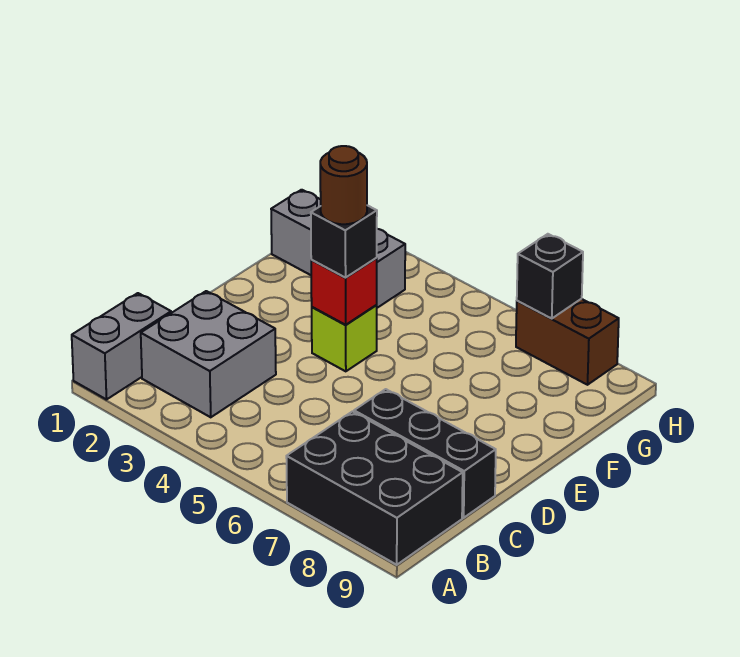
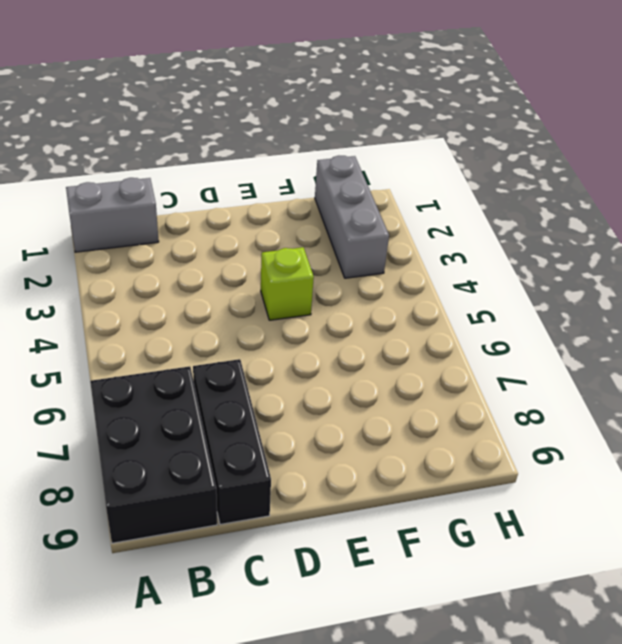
none -> grey brick B2:C3 level 1
none -> brown brick H7:H8 level 1

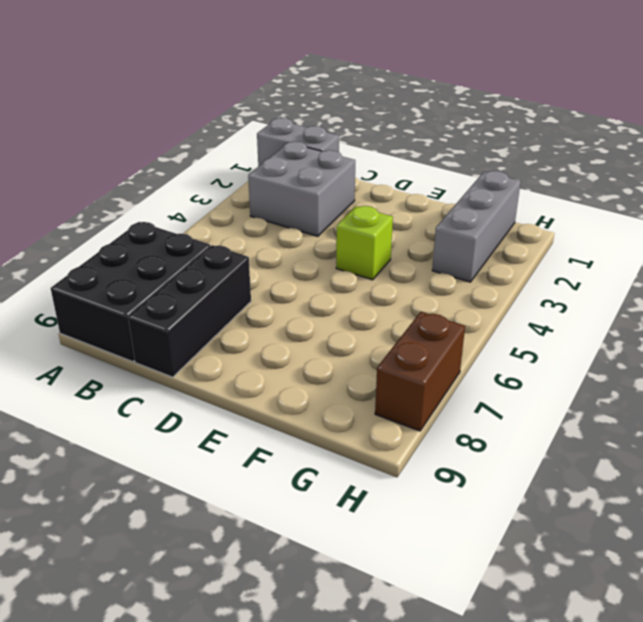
none -> red brick E4 level 2
none -> black brick H7 level 2

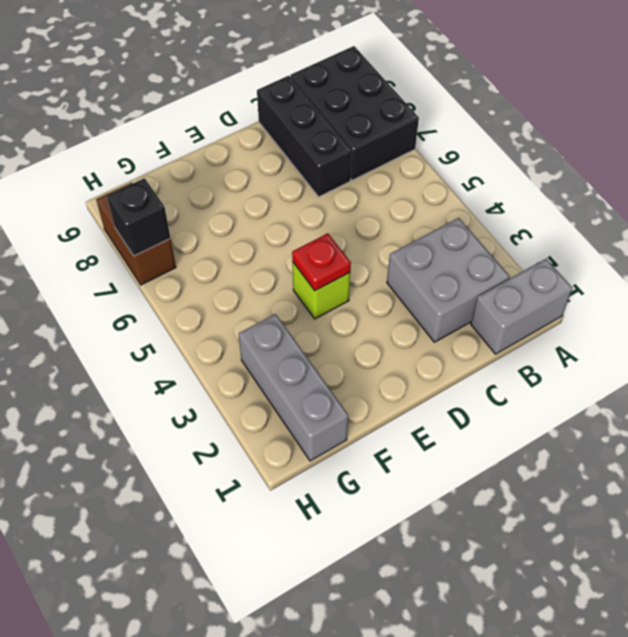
red plate E4 level 2 -> red brick E4 level 2
none -> black brick E4 level 3
none -> brown round brick E4 level 4

